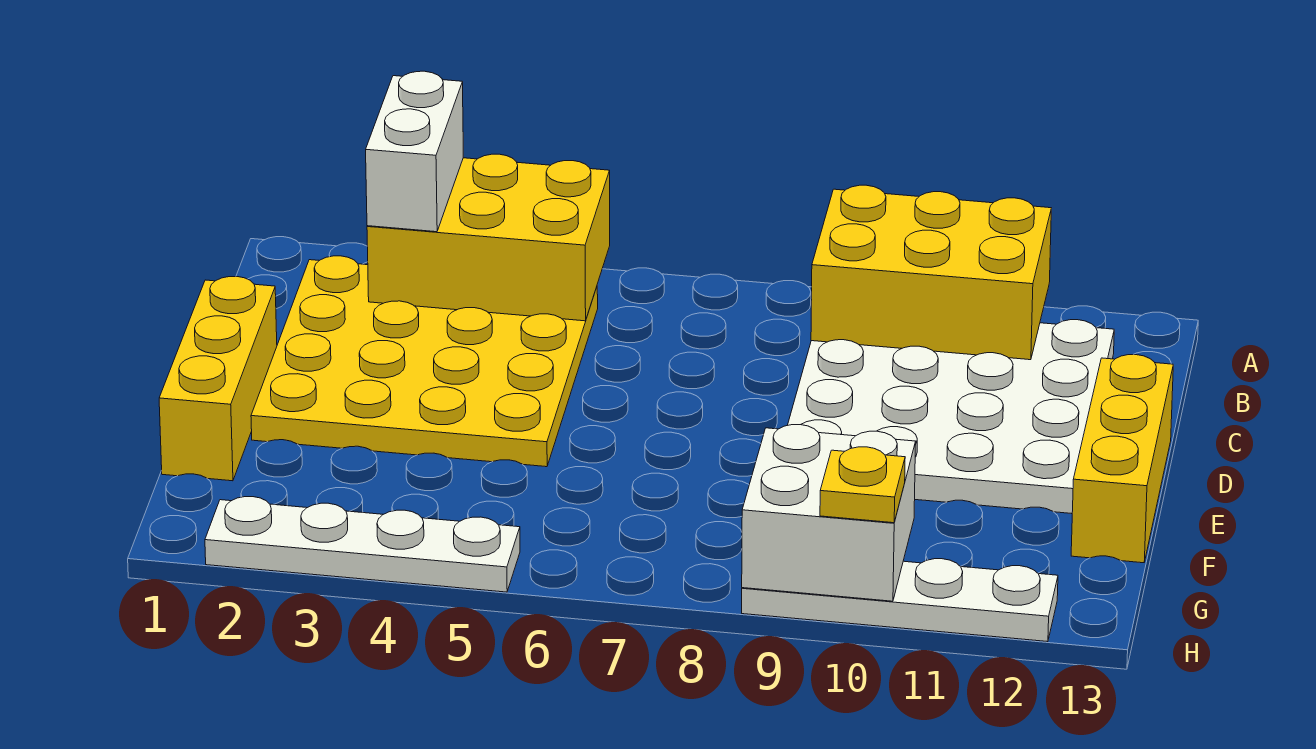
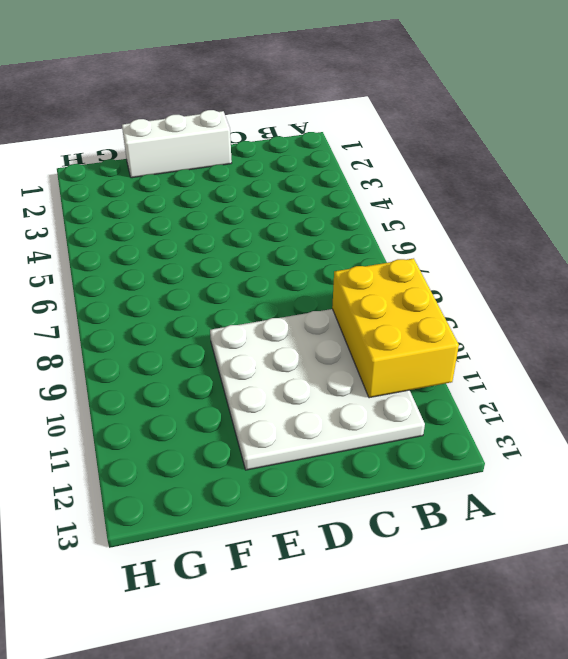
white brick D1:F1 level 1 -> yellow brick D1:F1 level 1
none -> yellow plate B2:E5 level 1
none -> yellow brick D13:F13 level 1

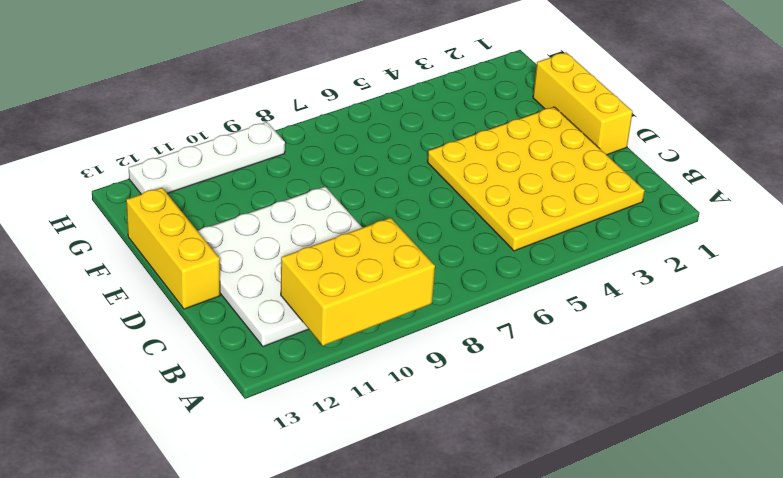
none -> white plate H2:H5 level 1
none -> yellow brick A3:B5 level 2

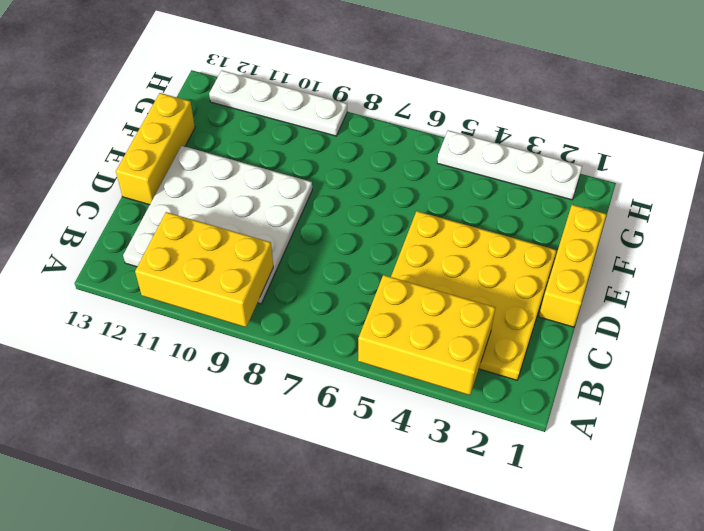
none -> white brick G9:H10 level 2
none -> white brick A3:B3 level 3

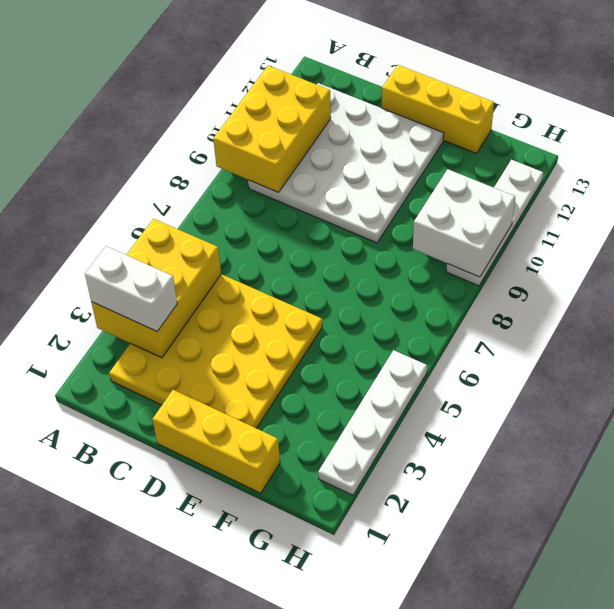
none -> yellow plate H10 level 3

